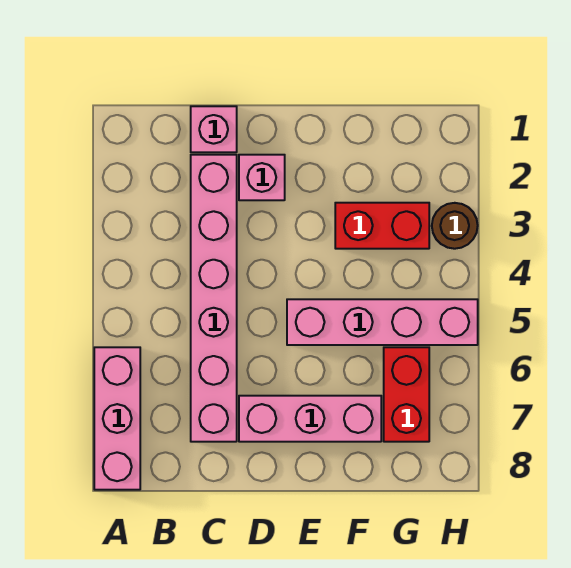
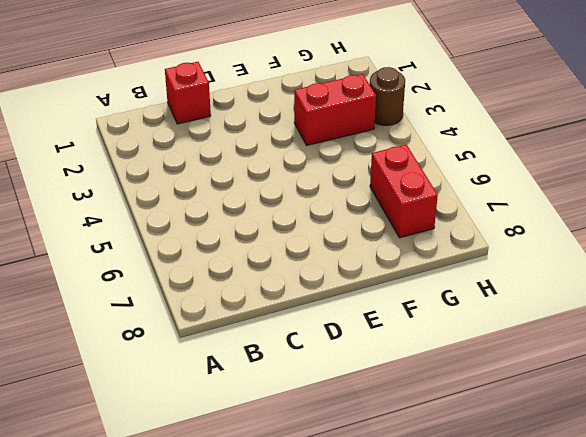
red brick C1 level 1 -> pink brick C1 level 1
none -> pink brick A6:A8 level 1
none -> pink brick C2:C7 level 1

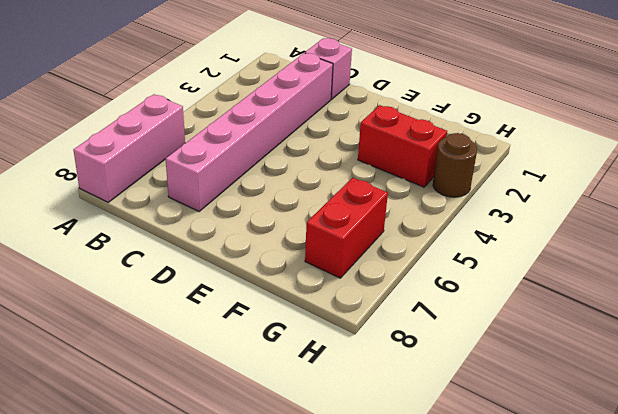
none -> pink brick D2 level 1
none -> pink brick D7:F7 level 1

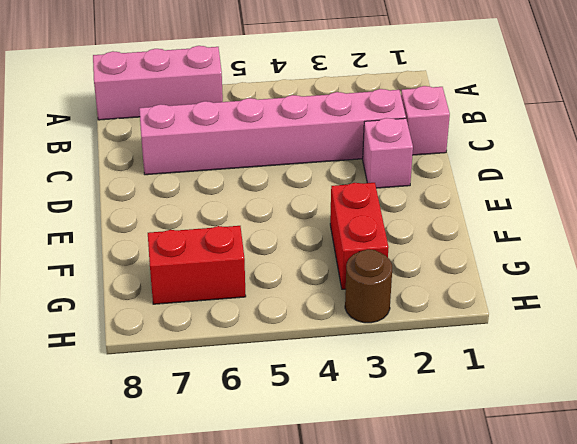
none -> pink brick D7:F7 level 1
none -> pink brick E5:H5 level 1

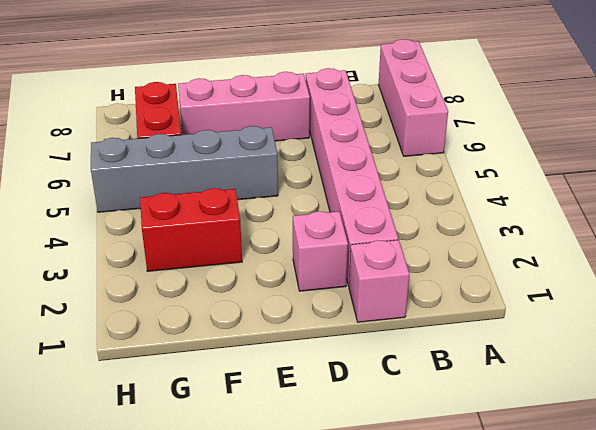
grey brick E5:H5 level 1 -> pink brick E5:H5 level 1
none -> brown round brick H3 level 1

